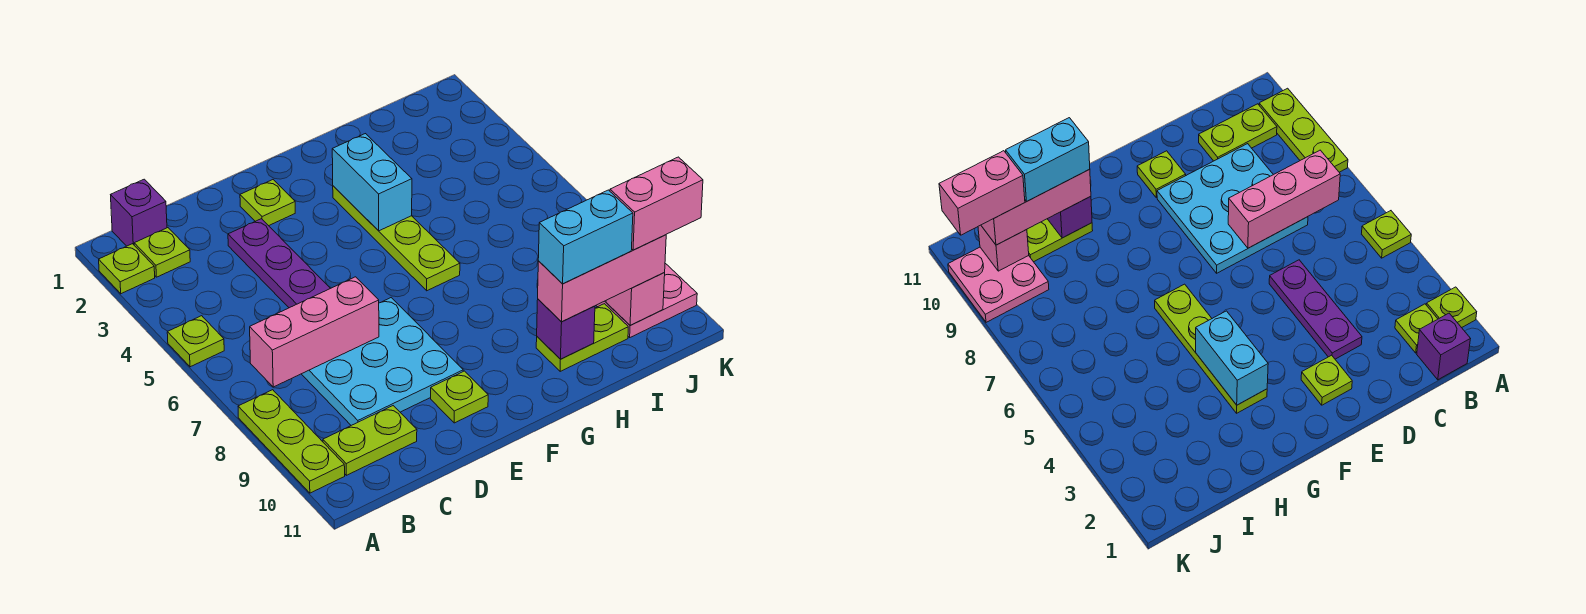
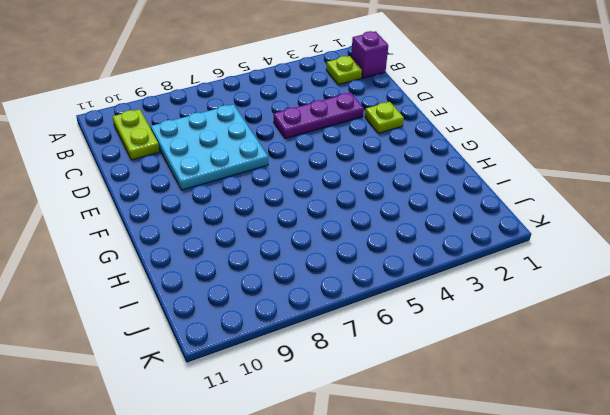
none -> lime plate A2 level 1
none -> lime plate A5 level 1
none -> lime plate A8:A10 level 1

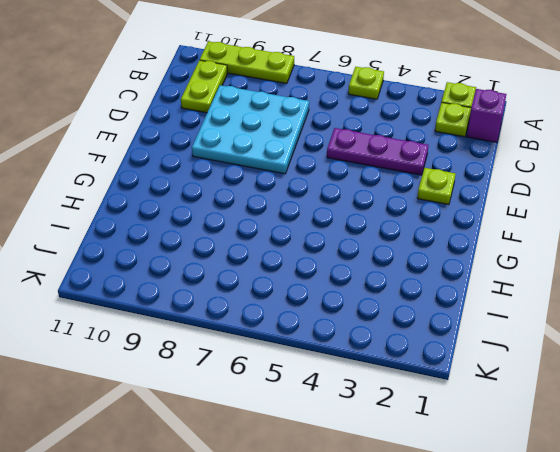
none -> lime plate E10 level 1
none -> lime plate G3:G6 level 1
none -> lime plate H10:I10 level 1

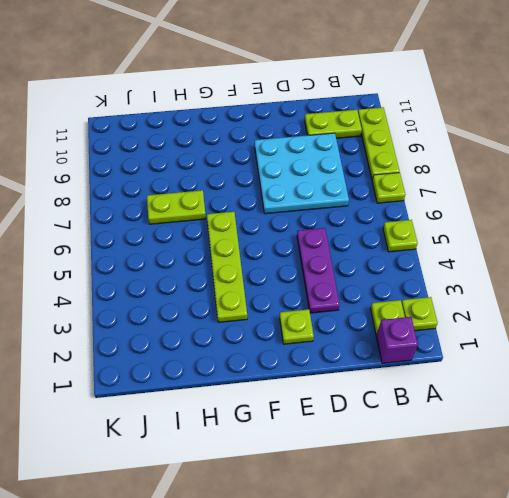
lime plate A7 level 1 -> lime plate E10 level 1
lime plate H7:I7 level 1 -> lime plate H10:I10 level 1
none -> pink plate J9:K10 level 1
none -> pink brick B7:D7 level 2
none -> cyan brick G3:G4 level 2

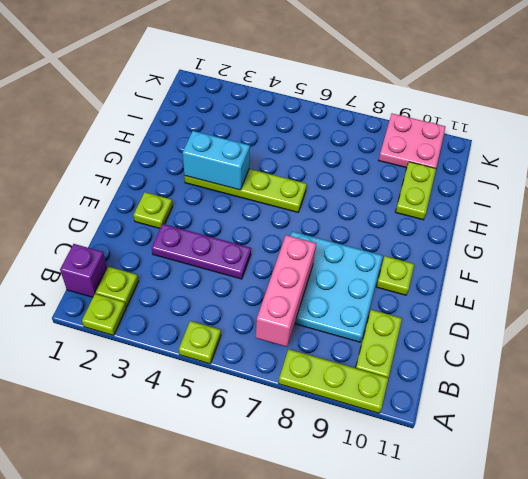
none -> purple brick H10 level 2
none -> pink brick J10 level 2
none -> pink brick H10:J10 level 3

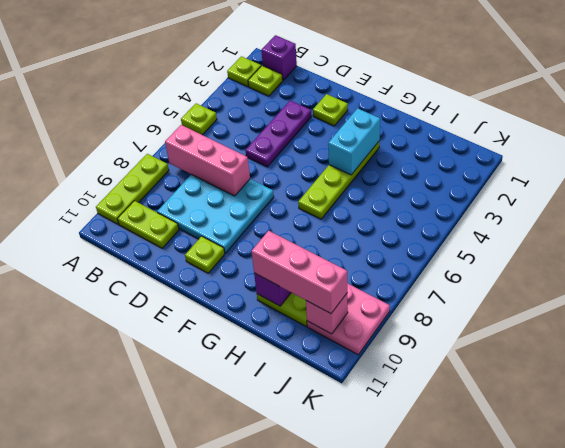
none -> cyan brick H10:I10 level 4
none -> pink brick J10:K10 level 4

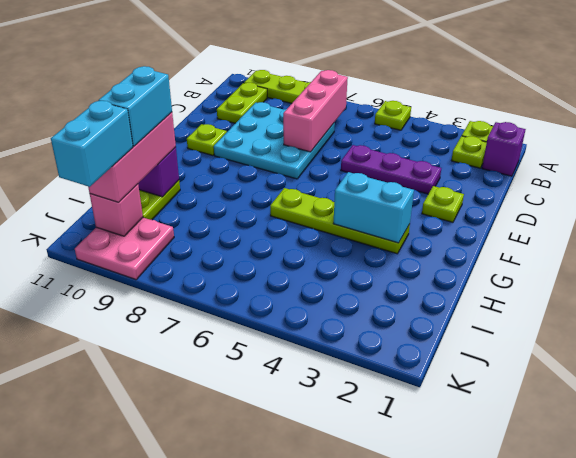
cyan brick J10:K10 level 4 -> pink brick J10:K10 level 4

